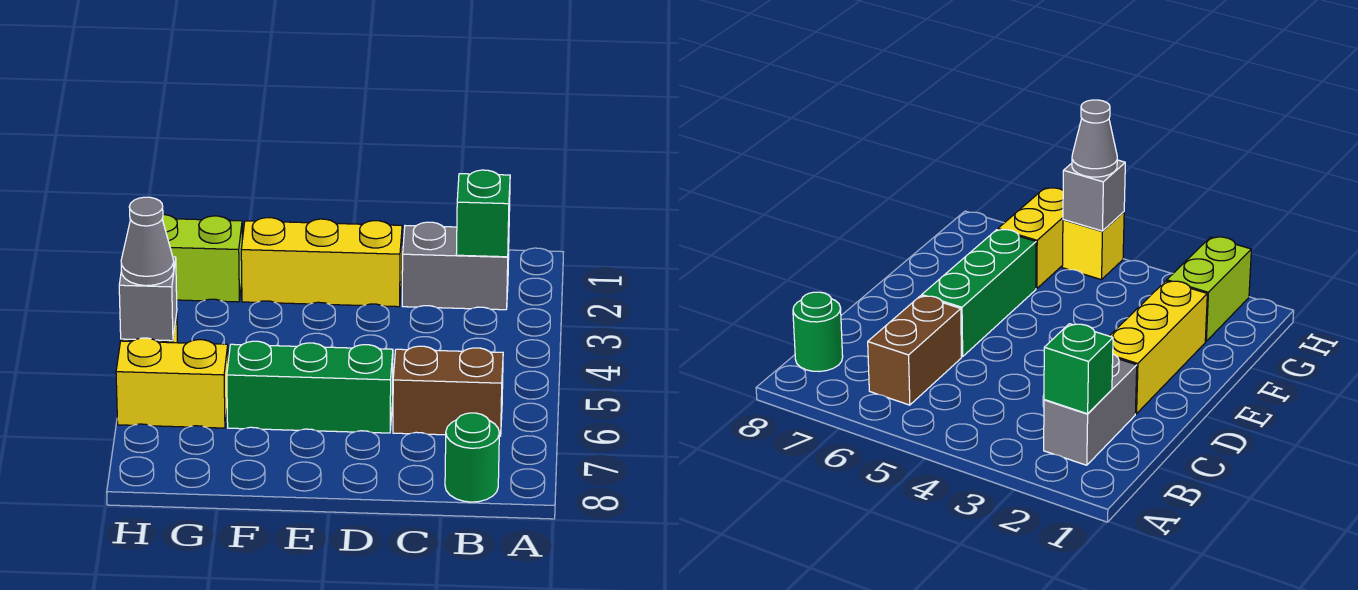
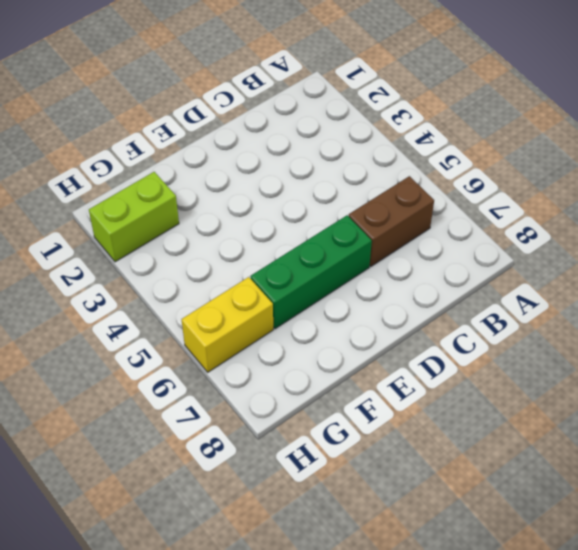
none -> grey brick B2:C2 level 1
none -> green round brick B8 level 1

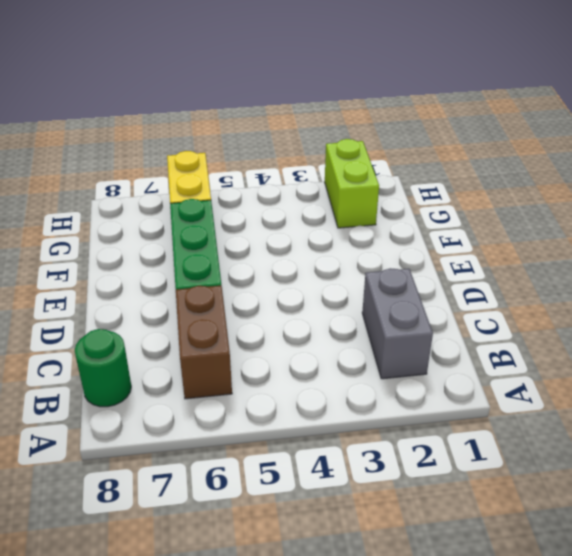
none -> yellow brick D2:F2 level 1
none -> yellow brick H5 level 1

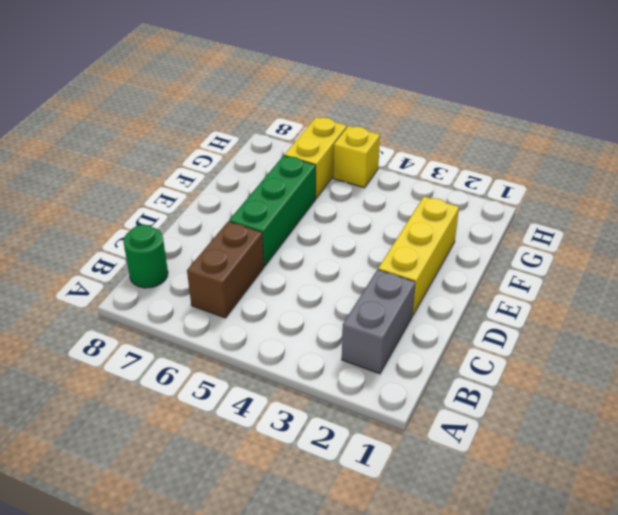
none -> lime brick G2:H2 level 1
none -> green brick B2 level 2

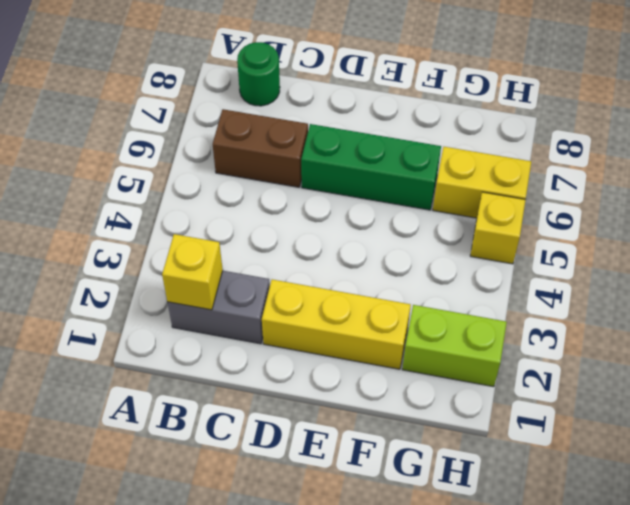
yellow brick B2 level 2 -> green brick B2 level 2
none -> grey brick H5 level 2
none -> grey cone H5 level 3

